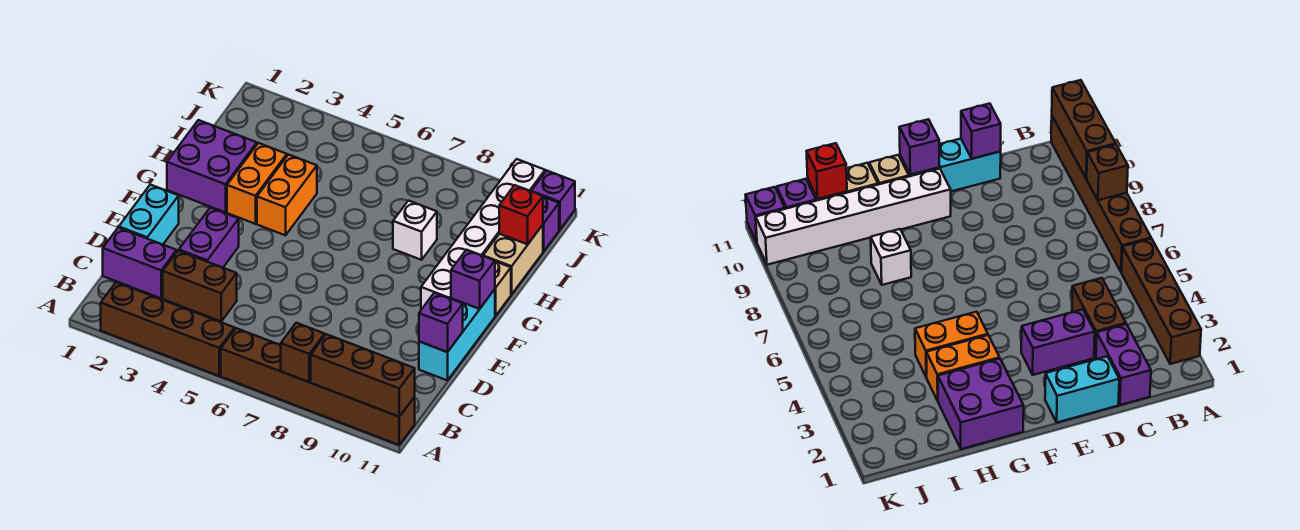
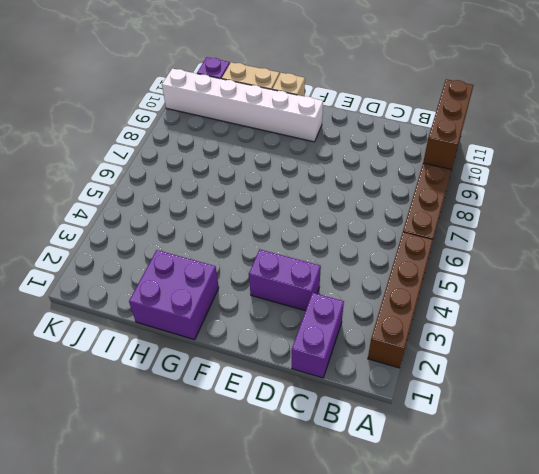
none -> brown brick C3:C4 level 1
none -> cyan brick D1:E1 level 1
none -> cyan brick D11:F11 level 1

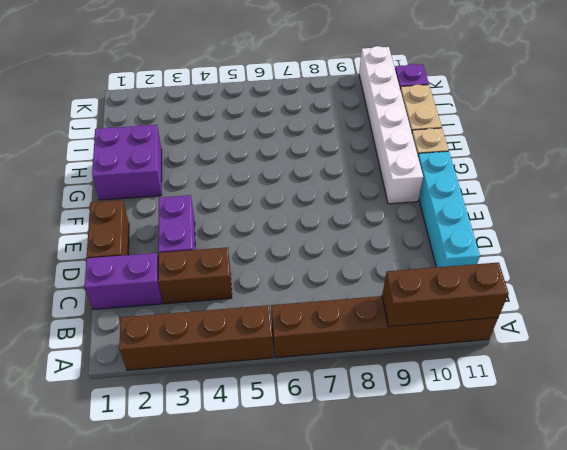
cyan brick C11:F11 level 1 -> cyan brick D11:F11 level 1
brown brick D1:E1 level 1 -> cyan brick D1:E1 level 1
none -> orange brick G3:H3 level 1
none -> orange brick G4:H4 level 1
none -> white brick H8 level 1

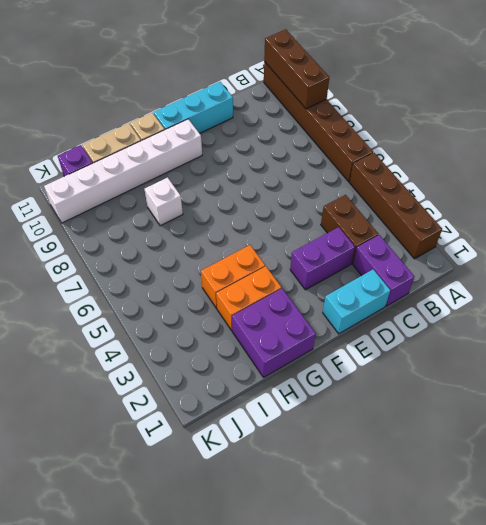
none -> purple brick K11 level 1
none -> brown brick A8 level 2
none -> purple brick D11 level 2

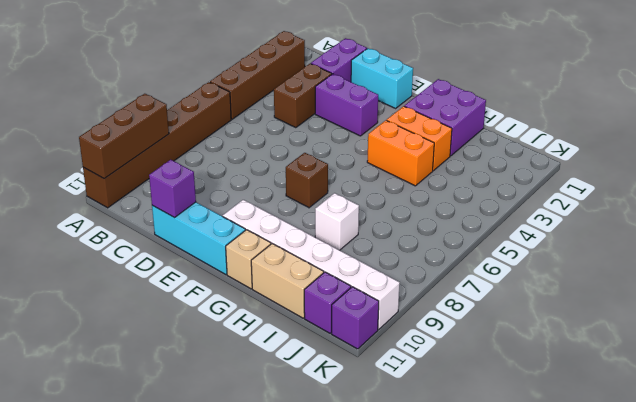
brown brick F7 level 1 -> brown brick A8 level 2
none -> purple brick F11 level 2
none -> red brick I11 level 2

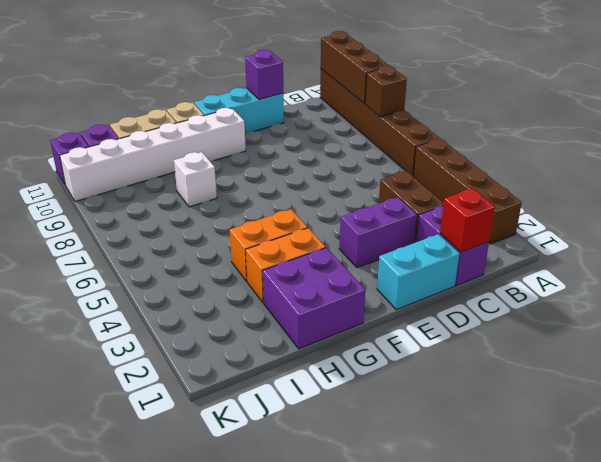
red brick C1 level 2 -> red brick I11 level 2
none -> purple brick F11 level 2

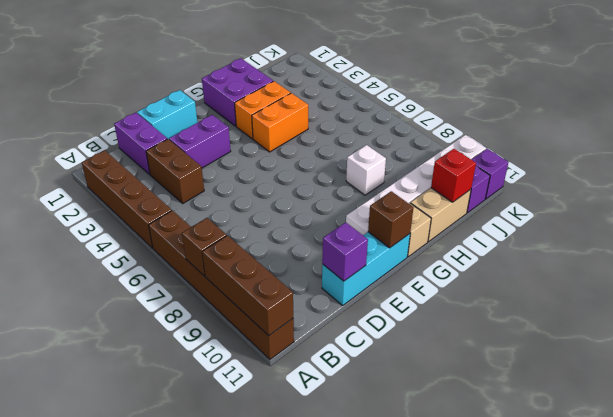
brown brick F11 level 2 -> purple brick F11 level 2

